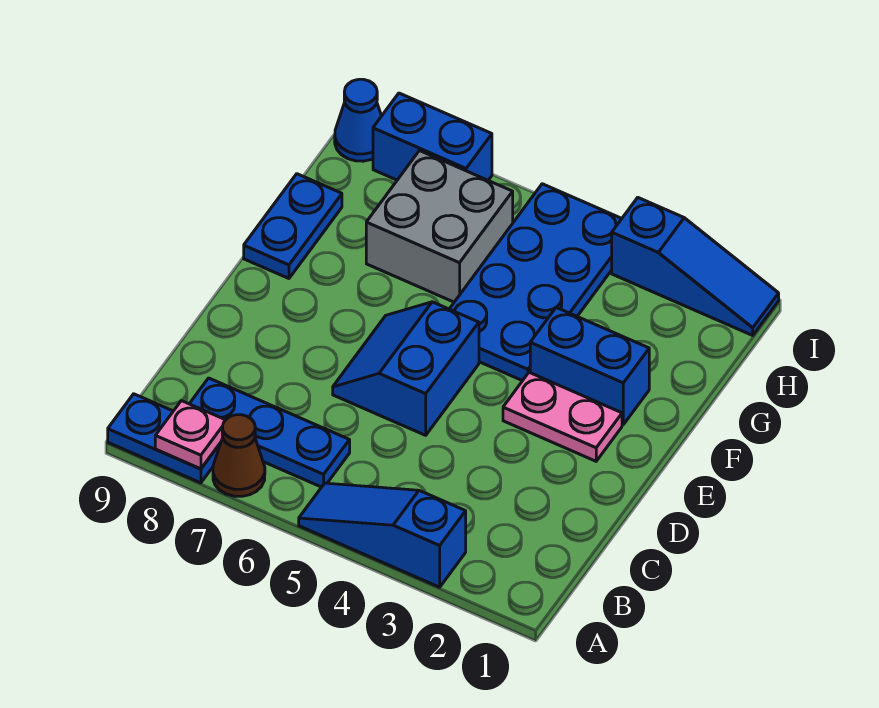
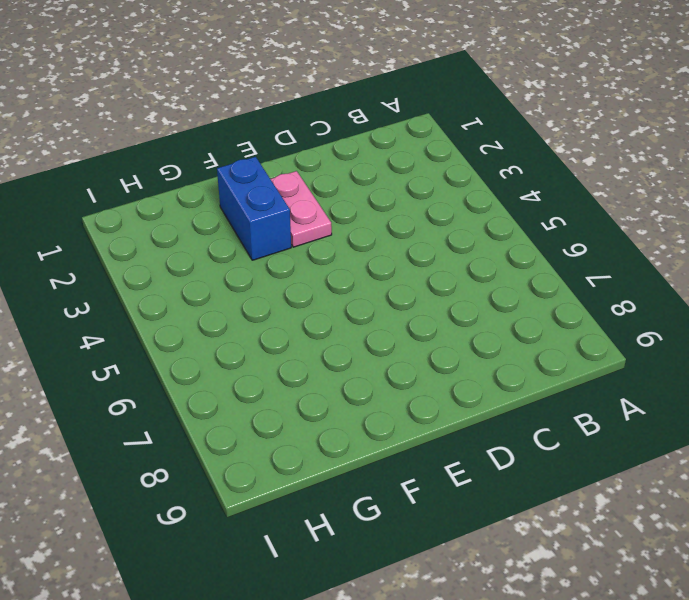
none -> blue slope A3:A5 level 1 top 3
none -> brown cone A7 level 1
none -> blue plate A8:A9 level 1

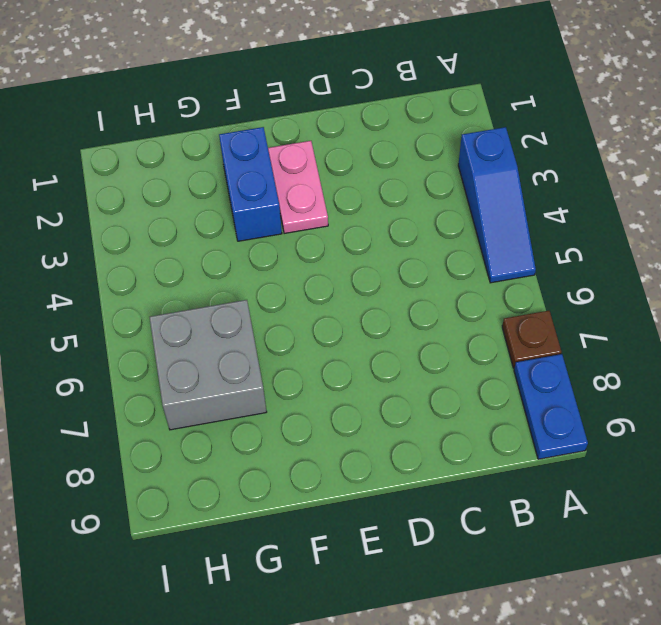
brown plate A7 level 1 -> brown cone A7 level 1
none -> blue plate B6:B8 level 1
none -> blue slope D5:E6 level 1 top 5
none -> blue plate F4:I5 level 1

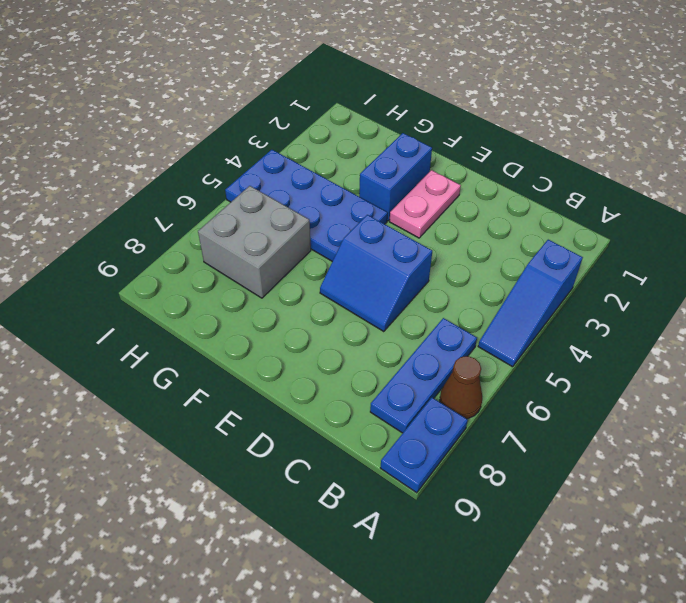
none -> blue plate F9:G9 level 1
none -> blue slope I1:I3 level 1 top 3
none -> blue brick I7:I8 level 1

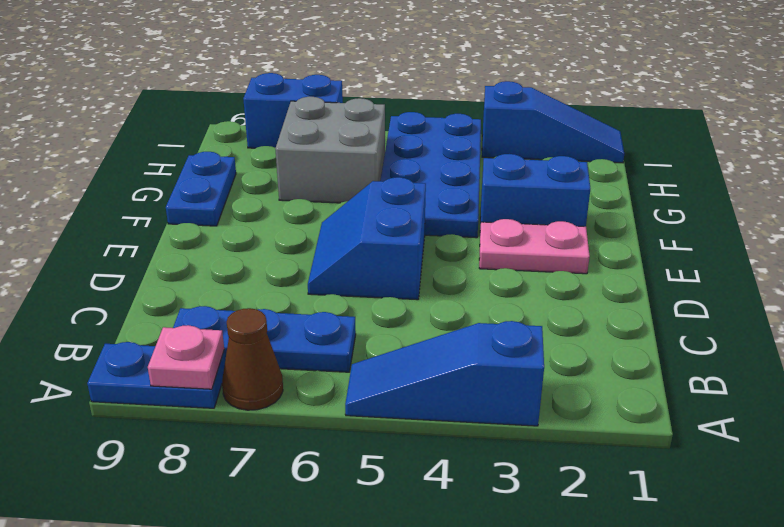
none -> blue cone I9 level 1

